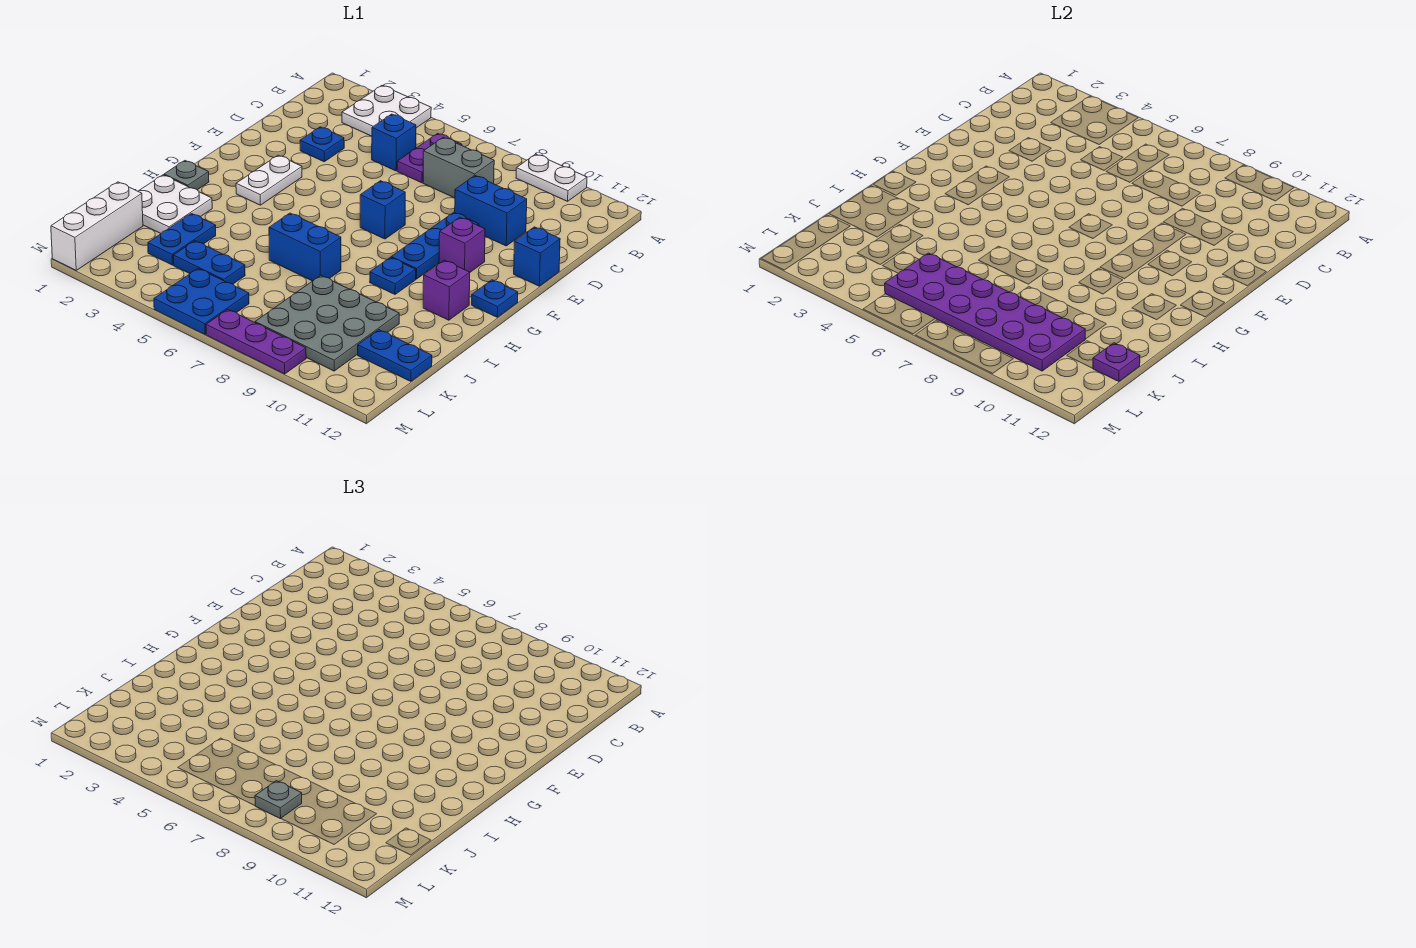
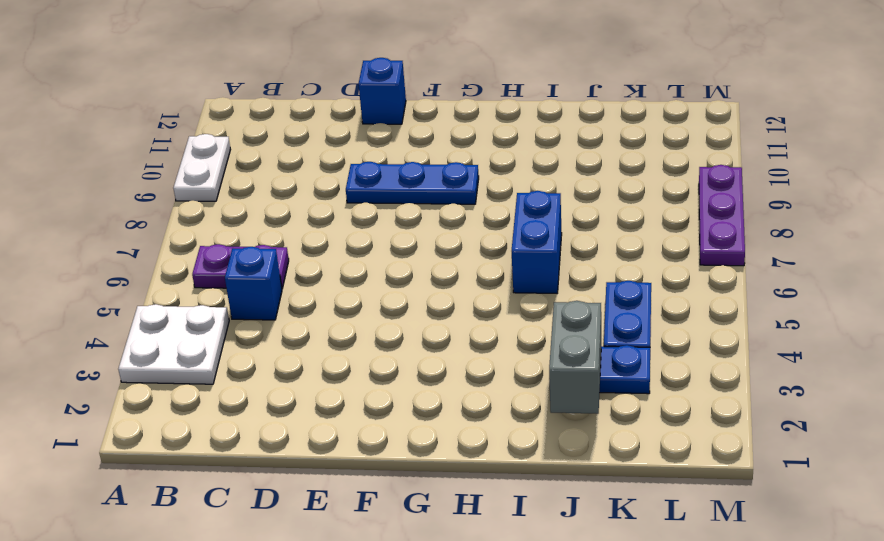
grey brick J2:J3 level 2 -> grey brick C7:C8 level 1
none -> blue plate D3 level 1
none -> blue brick D9:D10 level 1
none -> white plate F3:G3 level 1

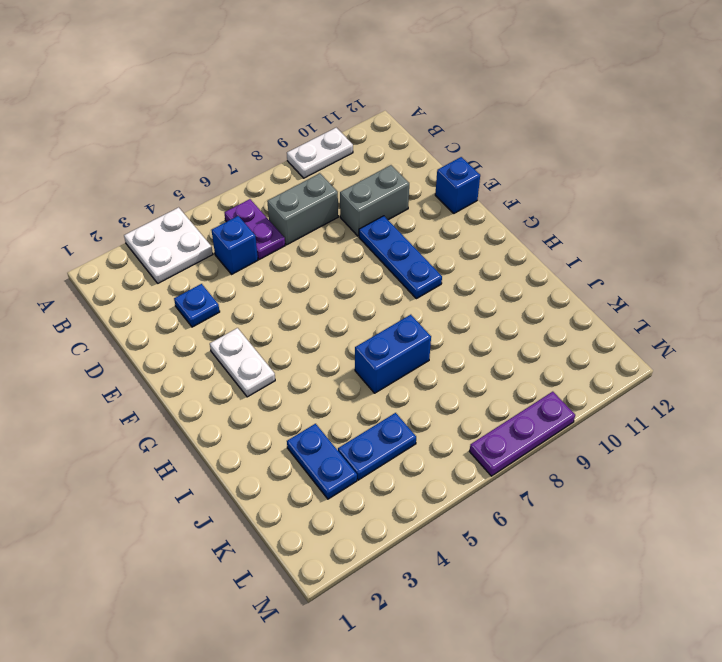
grey brick D9:D10 level 1 -> blue brick D9:D10 level 1
none -> blue brick F7 level 1
none -> purple brick F10 level 1
none -> blue plate G12 level 1

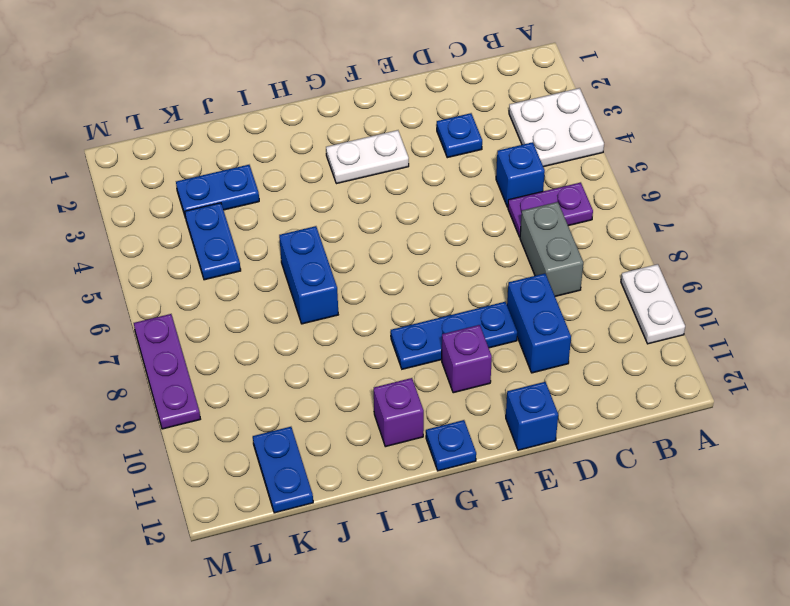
none -> blue brick F7 level 1
none -> grey plate H1 level 1
none -> blue plate H9 level 1

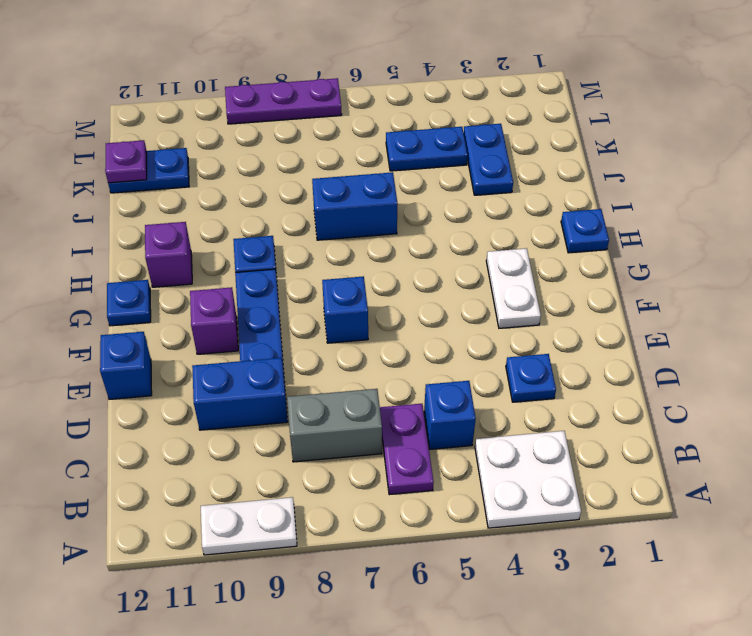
blue plate H1 level 1 -> grey plate H1 level 1
none -> white plate I1:J2 level 1
none -> grey plate J8:L10 level 1
none -> white brick K1:M1 level 1

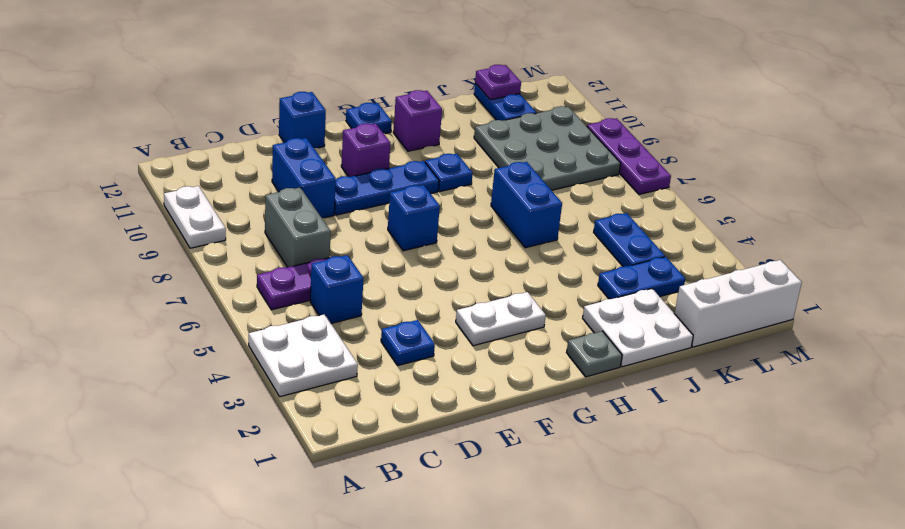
none -> blue plate L5:M6 level 1
none -> purple plate K5:L10 level 2
none -> grey plate L8 level 3

